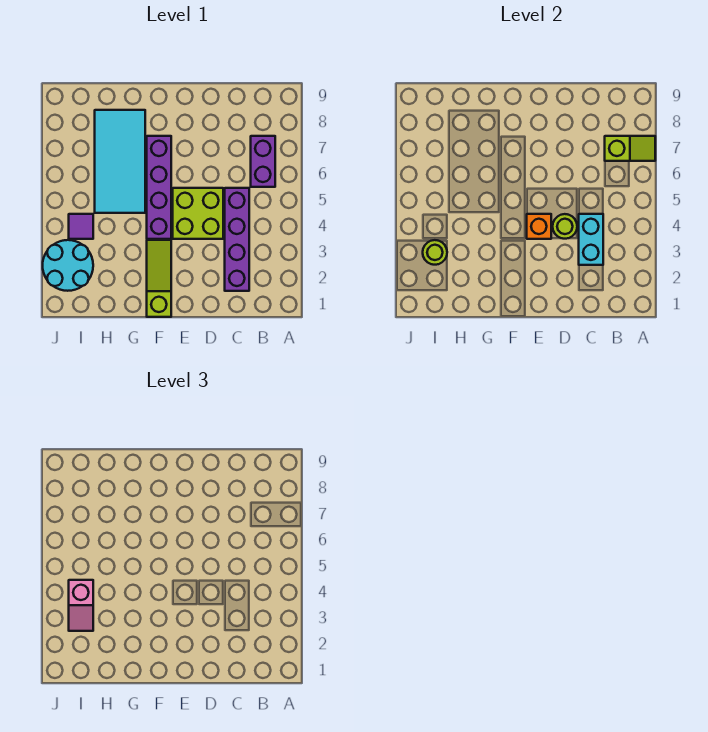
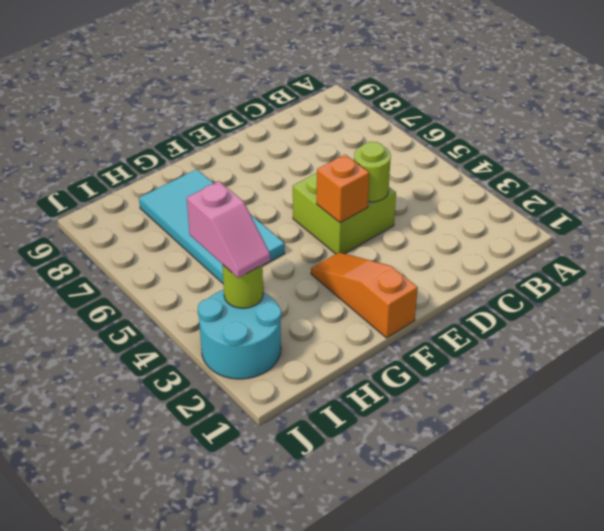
orange slope F1:F3 level 1 top 1 -> lime slope F1:F3 level 1 top 1
none -> purple brick B6:B7 level 1
none -> purple brick C2:C5 level 1
none -> purple brick F4:F7 level 1

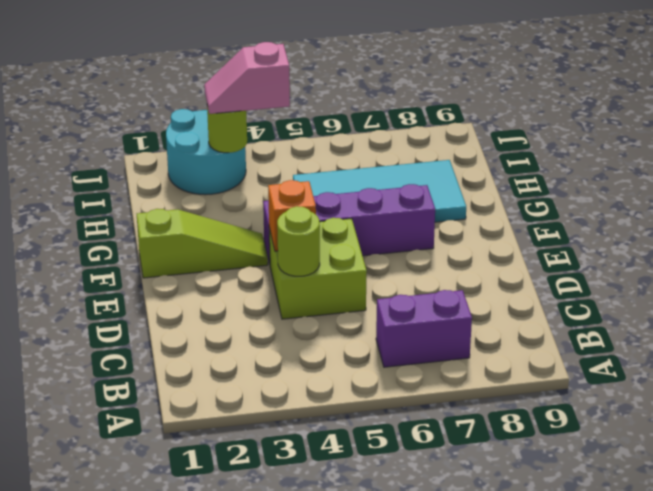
none -> purple brick C2:C5 level 1
none -> purple tile I4 level 1
none -> lime slope A7:B7 level 2 top B

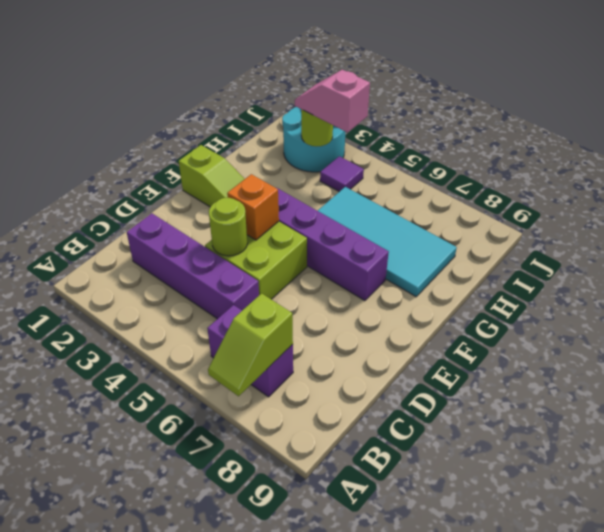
none -> cyan brick C3:C4 level 2

